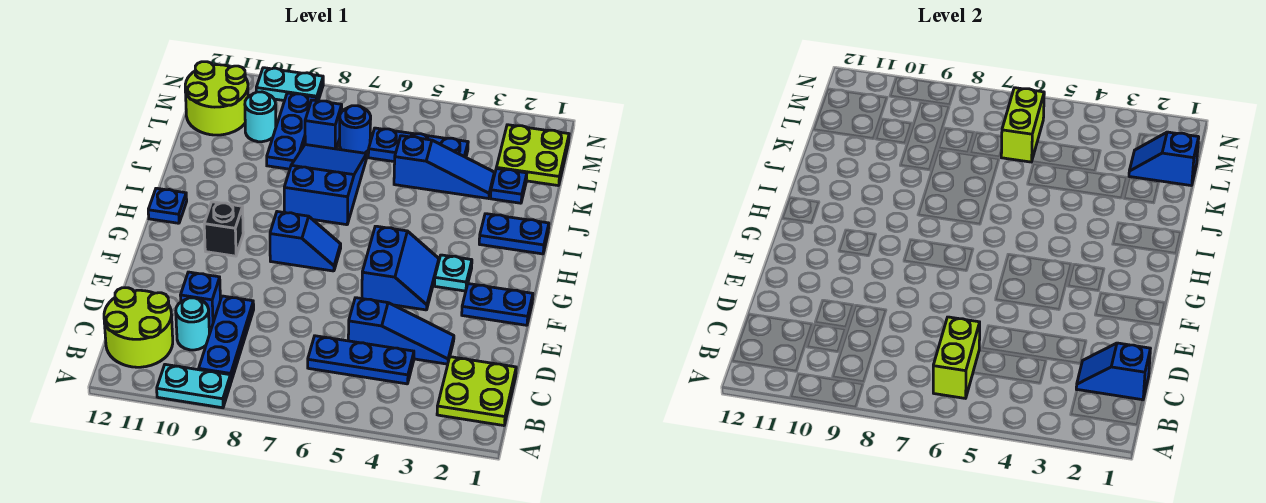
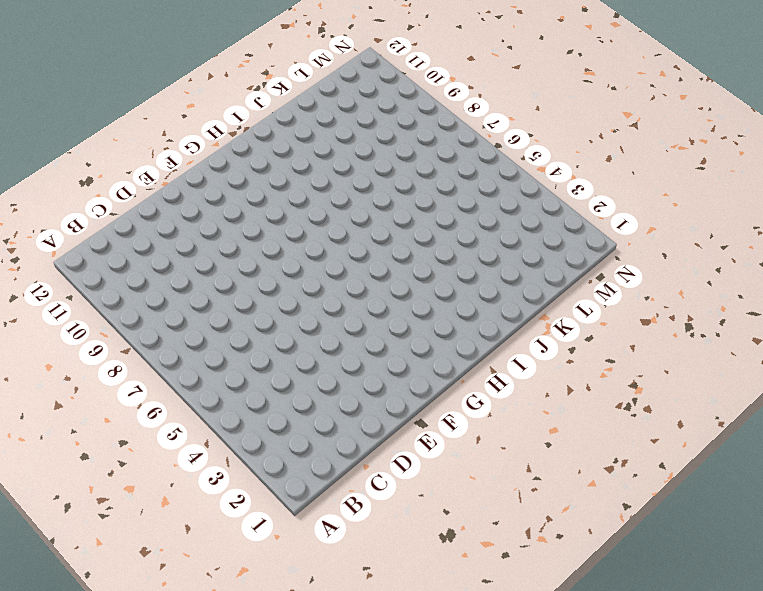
none -> cyan plate A9:A10 level 1
none -> lime plate B1:C2 level 1
none -> blue plate B9:D9 level 1
none -> lime round brick B11:C12 level 1

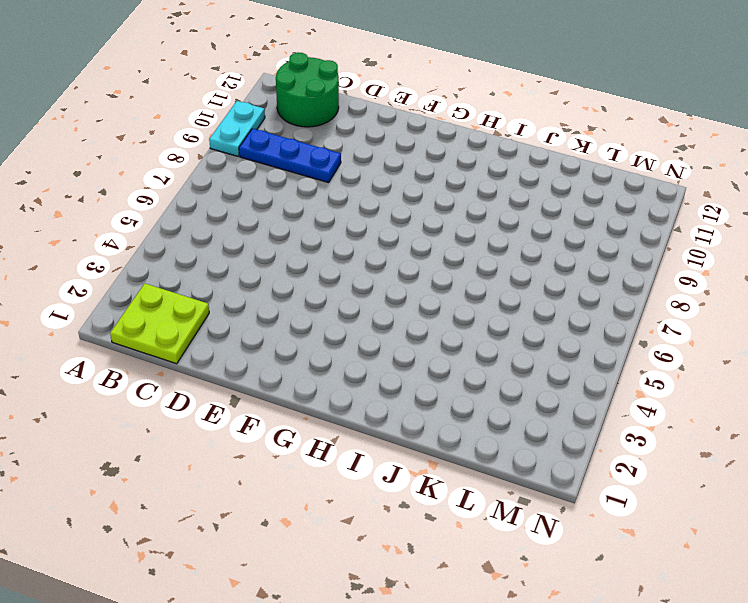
green round brick B11:C12 level 1 -> lime round brick B11:C12 level 1
none -> blue plate C4:C6 level 1
none -> cyan round brick C10 level 1
none -> blue slope D3:D5 level 1 top 5
none -> blue brick D10 level 1

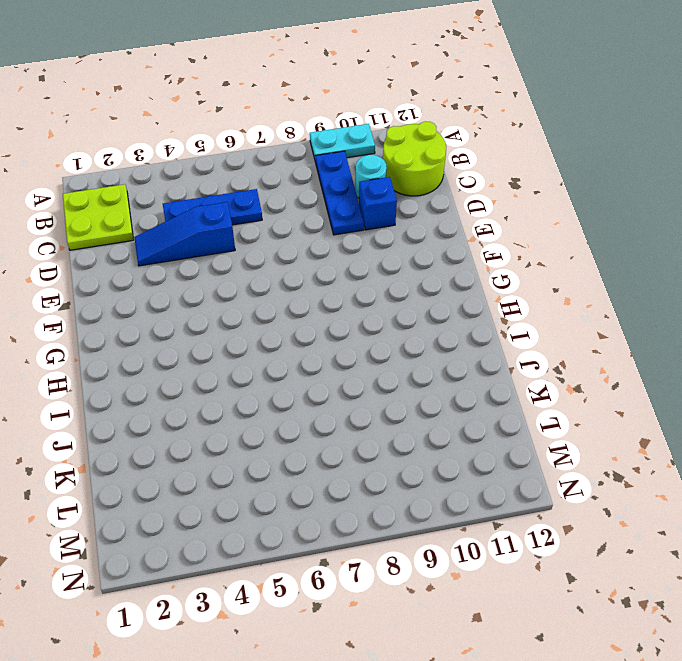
none -> blue plate F1:F2 level 1
none -> blue slope F4:G5 level 1 top 5
none -> cyan plate G3 level 1
none -> blue slope G7:G8 level 1 top 8

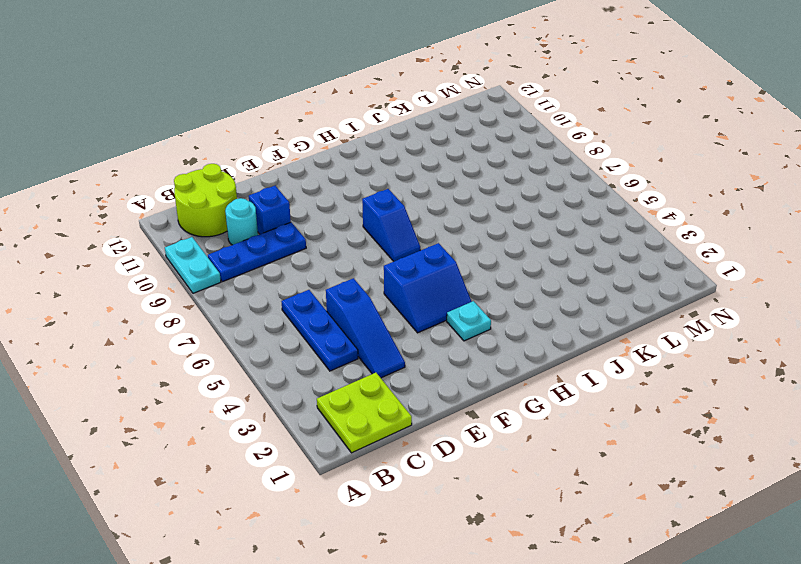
none -> blue plate F1:F2 level 1
none -> black brick G10 level 1
none -> blue plate H12 level 1
none -> blue plate I1:I2 level 1

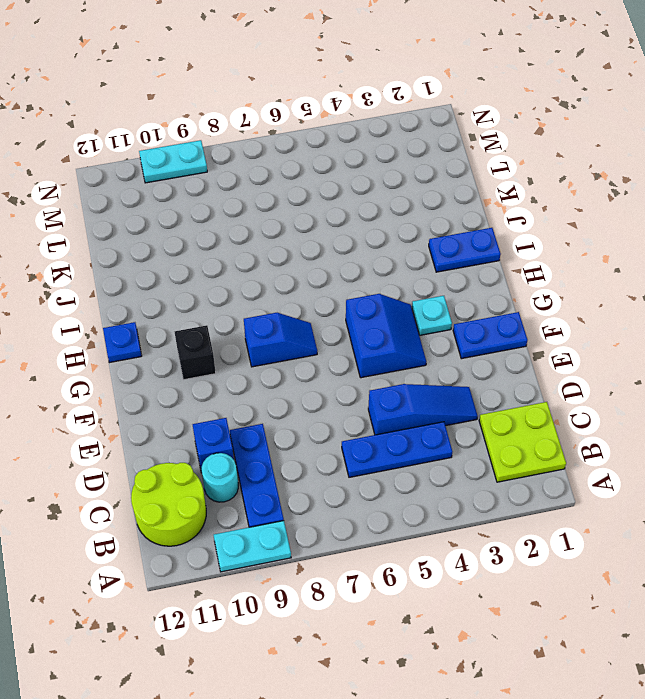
none -> blue slope I7:K8 level 1 top I
none -> blue plate K2 level 1
none -> blue slope K3:K5 level 1 top 5
none -> blue plate K9:M9 level 1

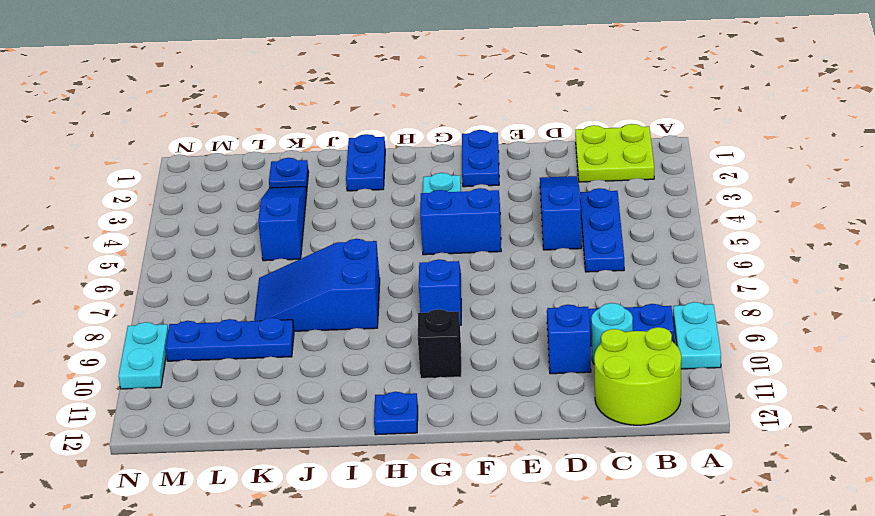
none -> lime plate L1:M2 level 1
none -> blue plate L4:L6 level 1
none -> blue round brick L7 level 1
none -> blue brick L8 level 1

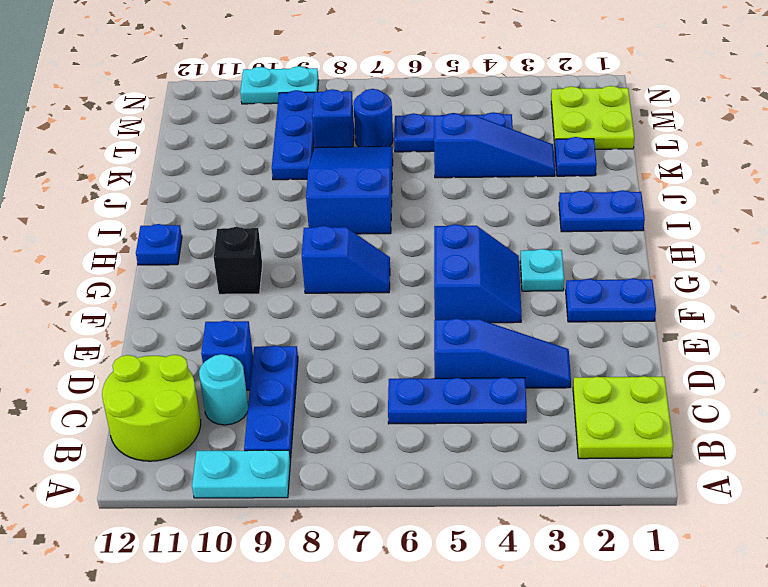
none -> cyan round brick L10 level 1
none -> lime round brick L11:M12 level 1
none -> lime brick B6:C6 level 2
none -> blue slope C1:C2 level 2 top 1

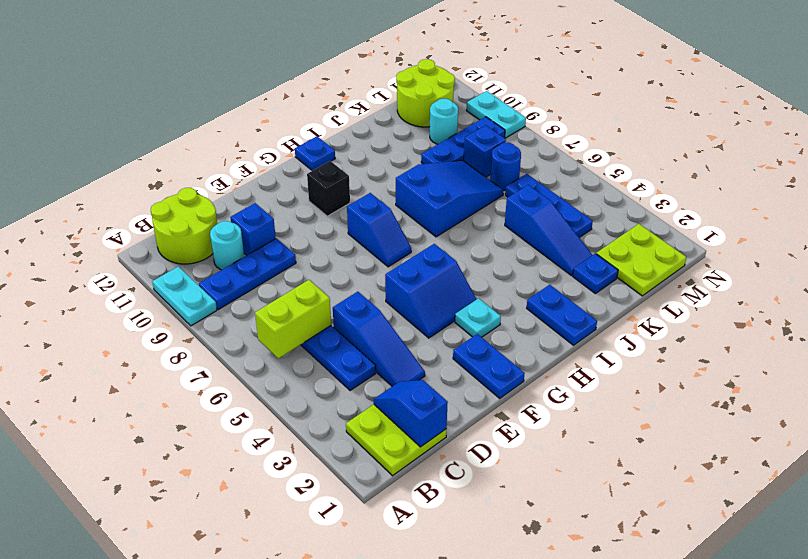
none -> blue slope L1:L2 level 2 top 1
none -> lime brick L6:M6 level 2

